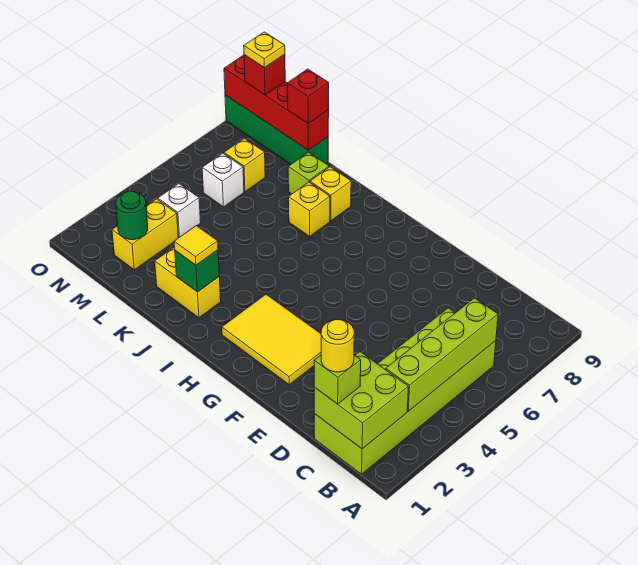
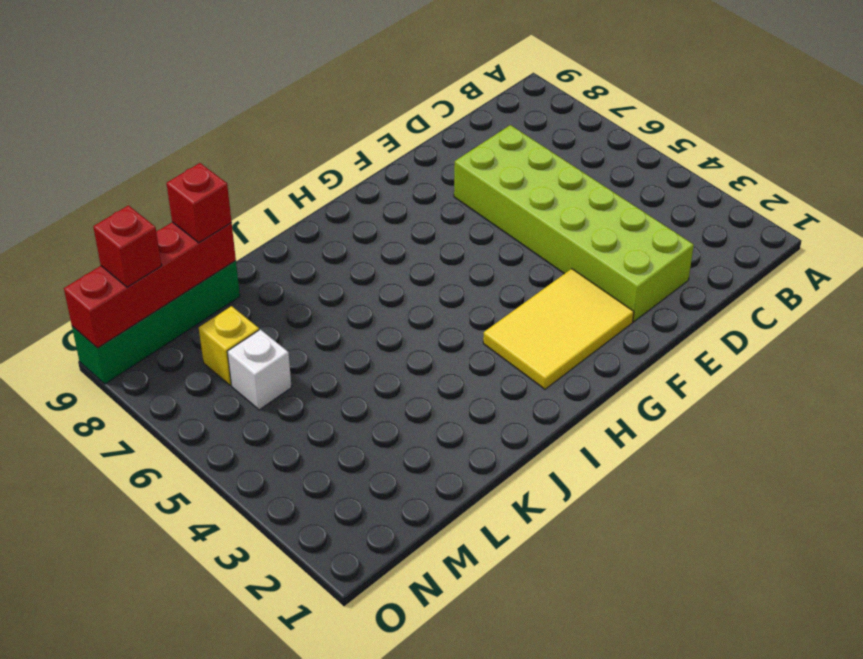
lime brick D2:E7 level 1 -> lime brick B1:C6 level 1
none -> yellow brick J2:K2 level 1
none -> yellow brick J7 level 1
none -> yellow brick J8 level 1

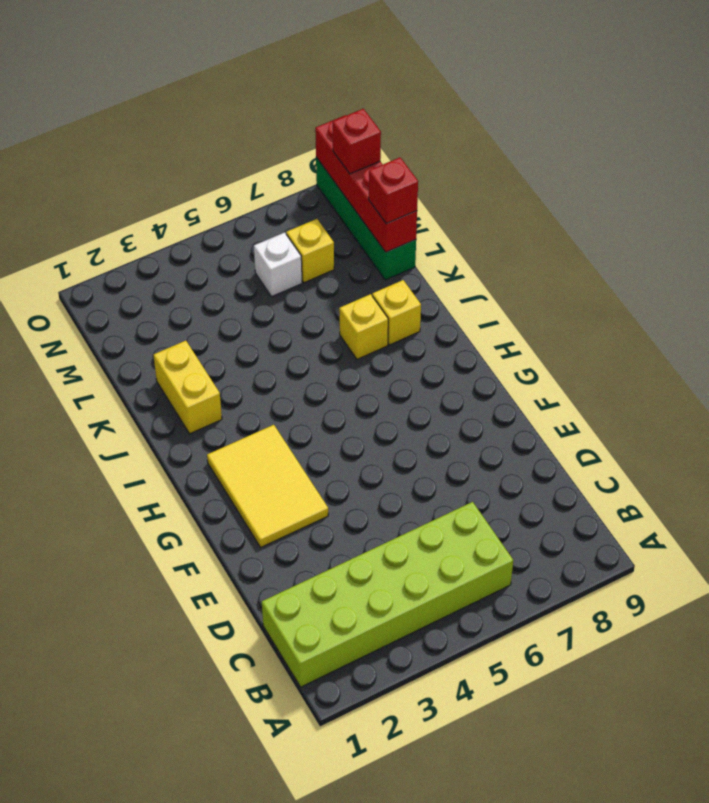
none -> lime brick K8 level 1
none -> yellow brick M2:M3 level 1
none -> white brick M4 level 1

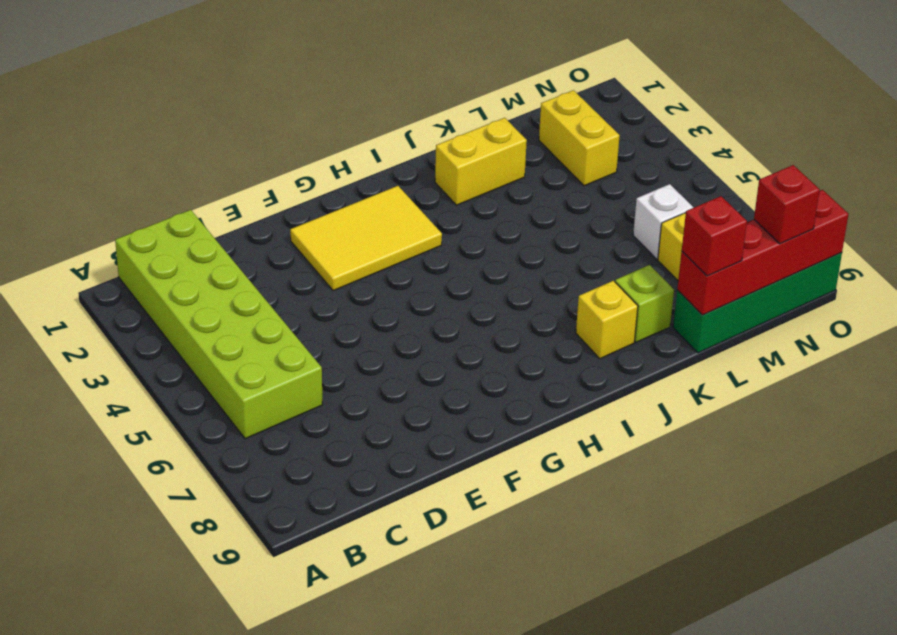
none -> yellow brick J7 level 1
none -> white brick M4 level 1
none -> lime brick B1:C2 level 2

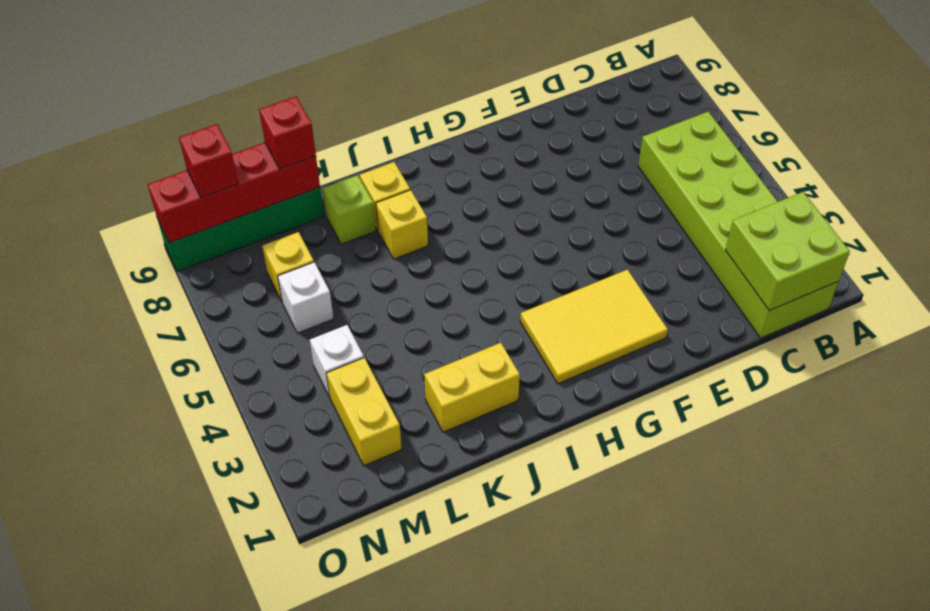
none -> lime brick B3:B6 level 2
none -> green brick J2 level 2
none -> green round brick M2 level 2

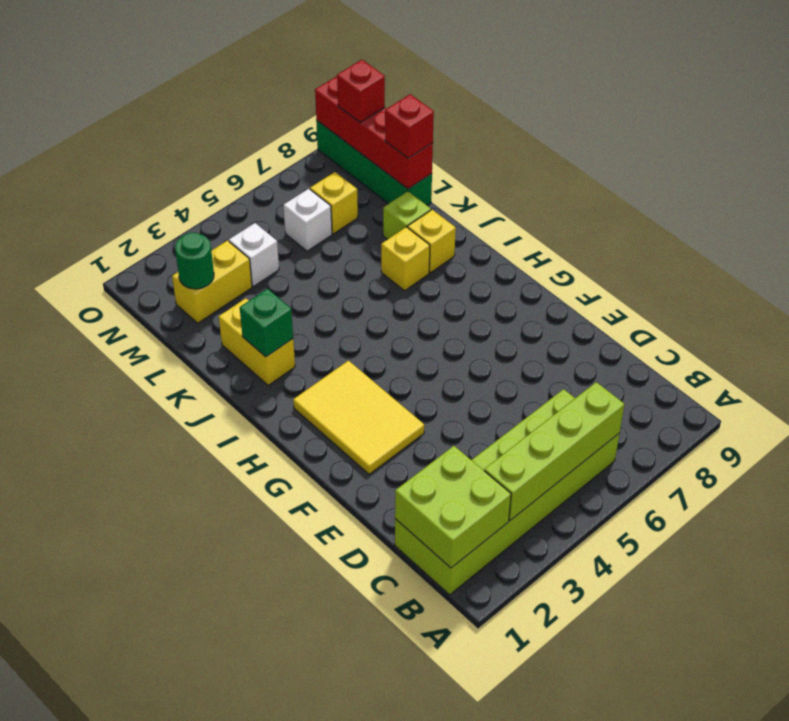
none -> lime brick C1 level 3
none -> yellow tile J2 level 3
none -> yellow round brick C1 level 4

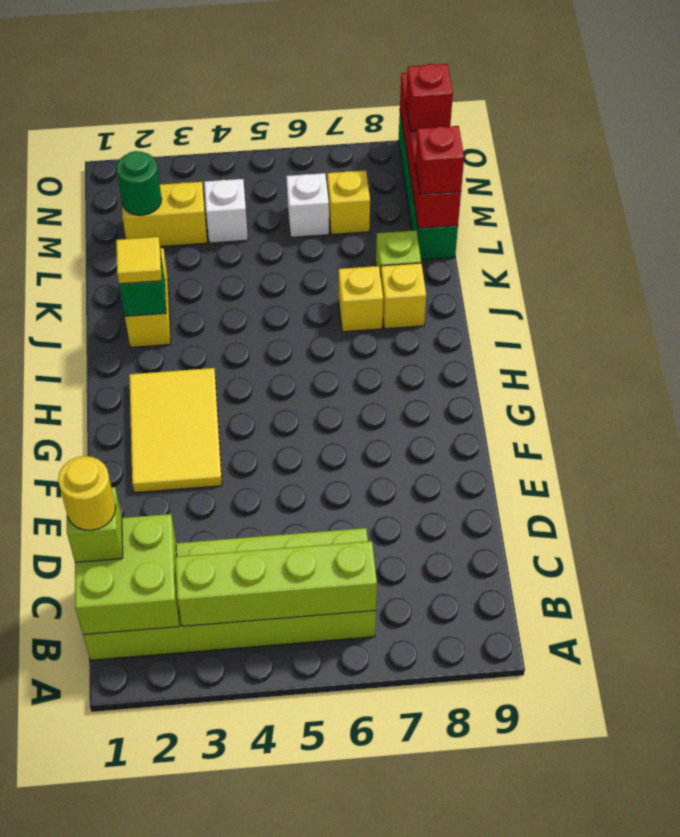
none -> yellow plate N9 level 4

